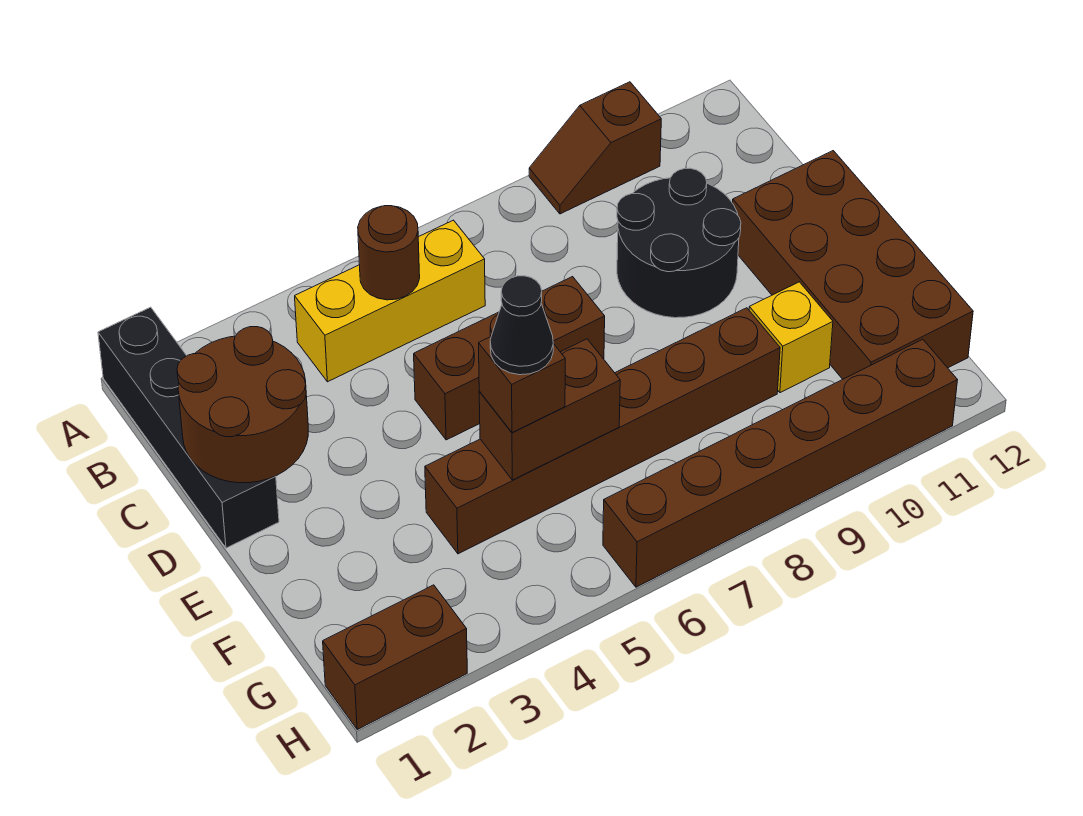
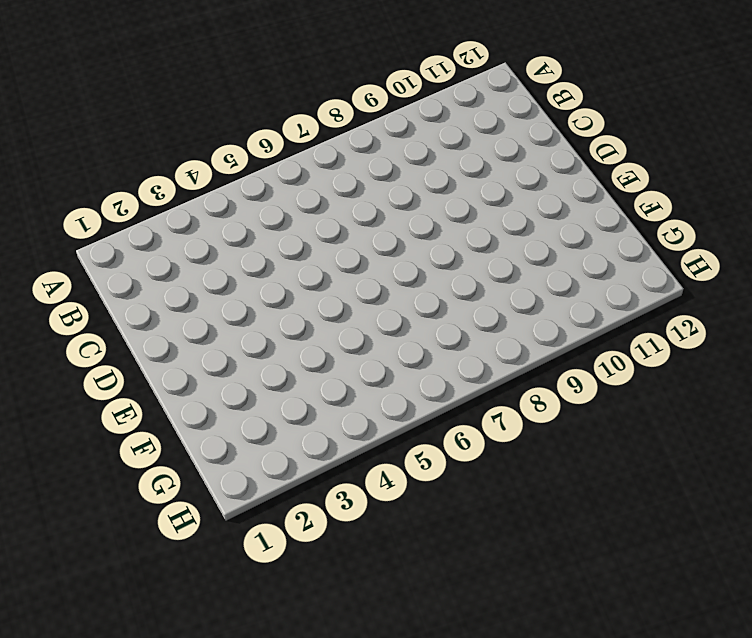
none -> black brick A1:D1 level 1
none -> brown slope A9:A10 level 1 top 10
none -> yellow brick B4:B6 level 1

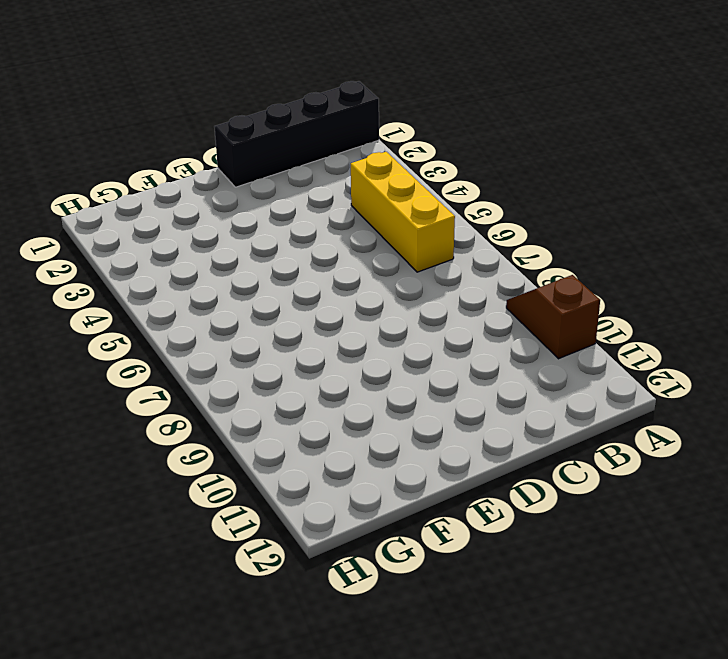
none -> black round brick C9:D10 level 1
none -> brown brick D5:D7 level 1
none -> brown brick D11:G12 level 1

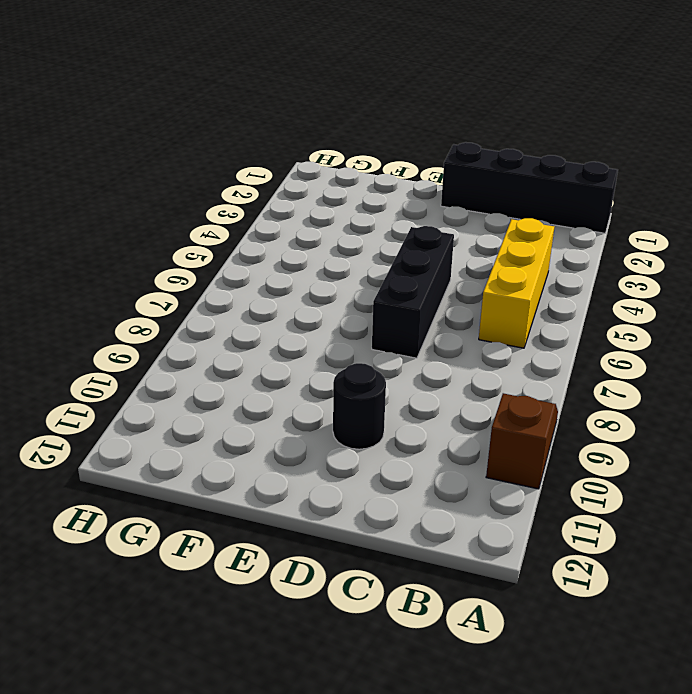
black brick D5:D7 level 1 -> brown brick D5:D7 level 1
black round brick D10 level 1 -> black round brick C9:D10 level 1
none -> brown brick D11:G12 level 1
none -> brown brick F4:F9 level 1
none -> yellow brick F10 level 1

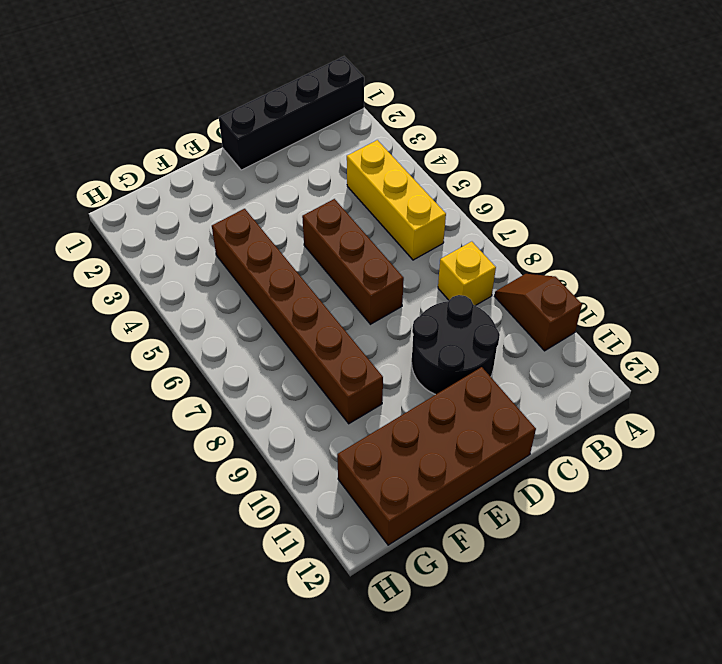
yellow brick B8 level 1 -> yellow brick F10 level 1
none -> brown brick H1:H2 level 1
none -> brown brick H6:H11 level 1
none -> brown round brick B5 level 2

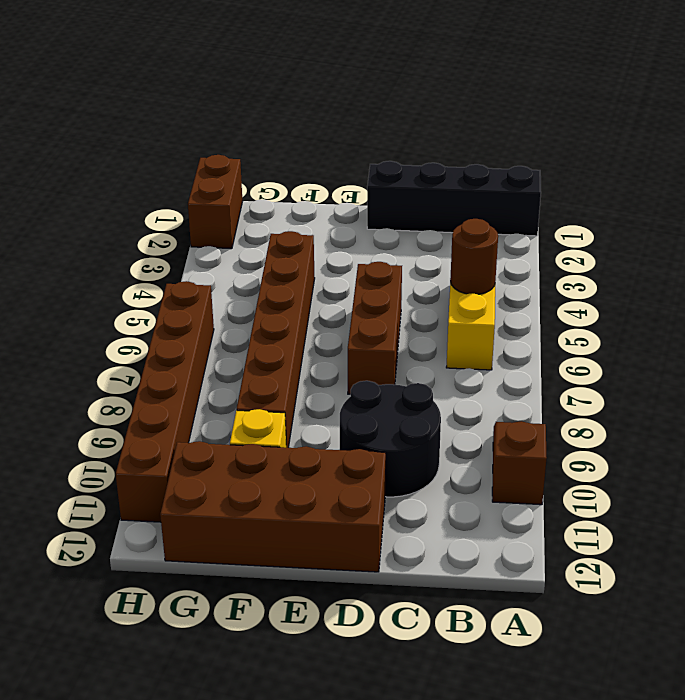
none -> brown round brick C1:D2 level 2
none -> brown brick F5:F6 level 2
none -> brown brick F5 level 3

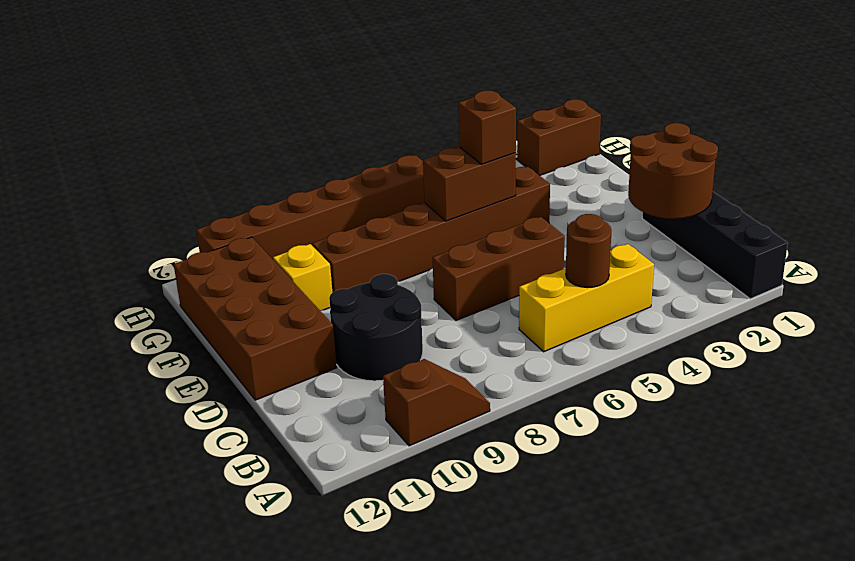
none -> black cone F5 level 4

